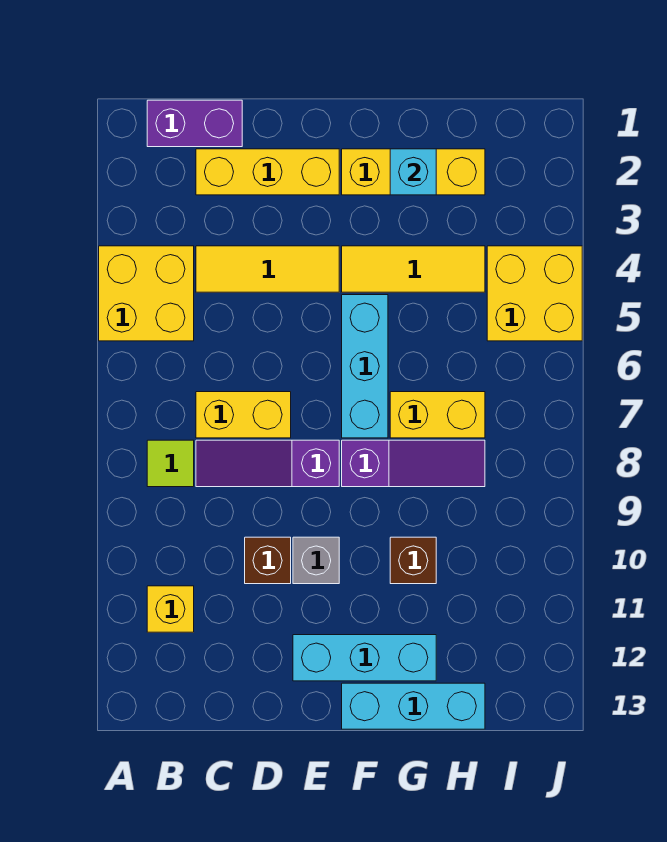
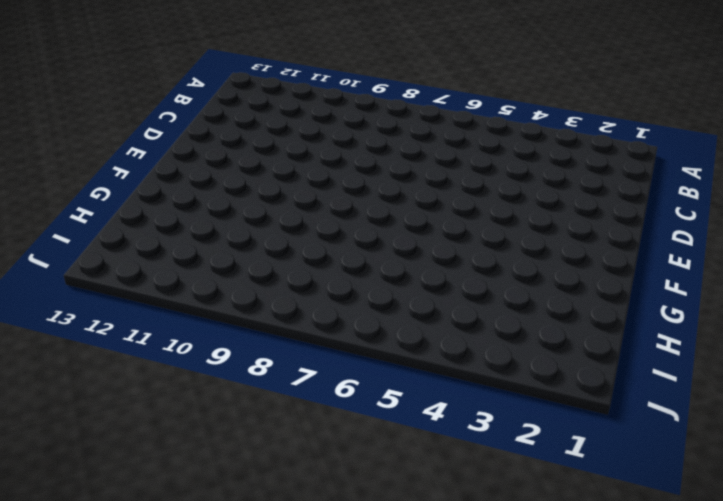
none -> yellow brick A4:B5 level 1
none -> purple brick B1:C1 level 1
none -> lime tile B8 level 1

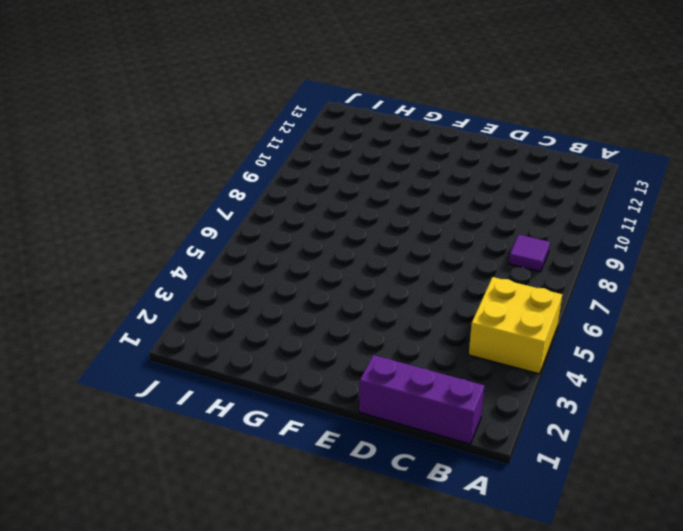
purple brick B1:D1 level 1 -> purple brick B1:C1 level 1
purple tile B8 level 1 -> lime tile B8 level 1
none -> yellow brick B11 level 1
none -> yellow brick C2:E2 level 1
none -> yellow tile C4:E4 level 1

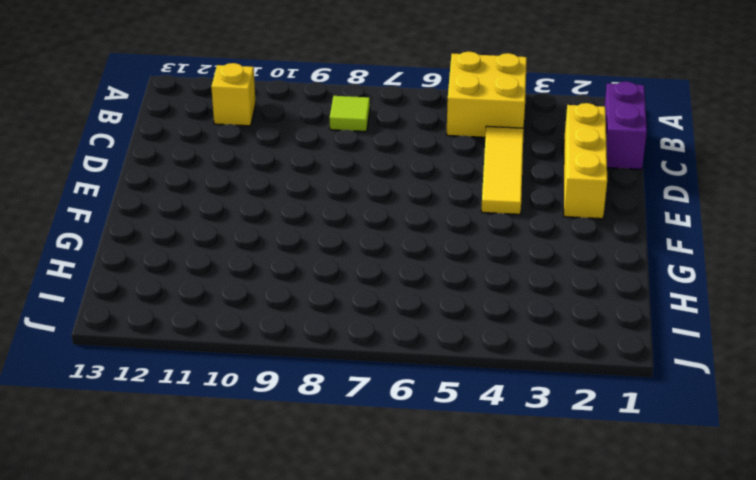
none -> yellow brick C7:D7 level 1
none -> purple slope C8:E8 level 1 top E
none -> brown brick D10 level 1

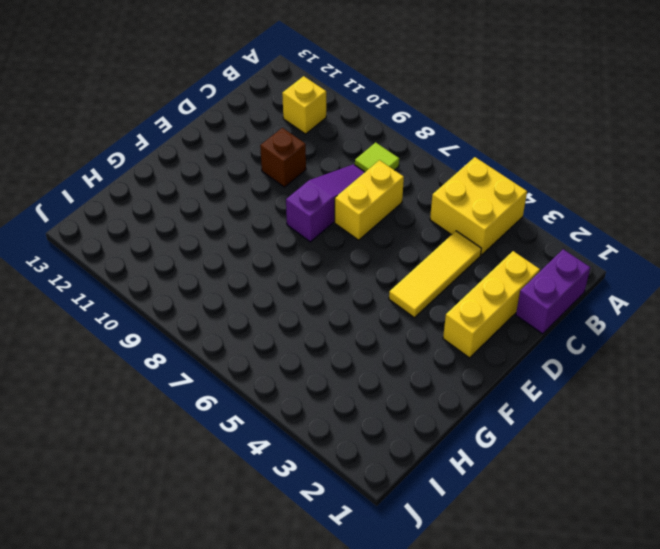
none -> grey brick E10 level 1
none -> cyan brick E12:G12 level 1
none -> yellow brick F2:H2 level 1

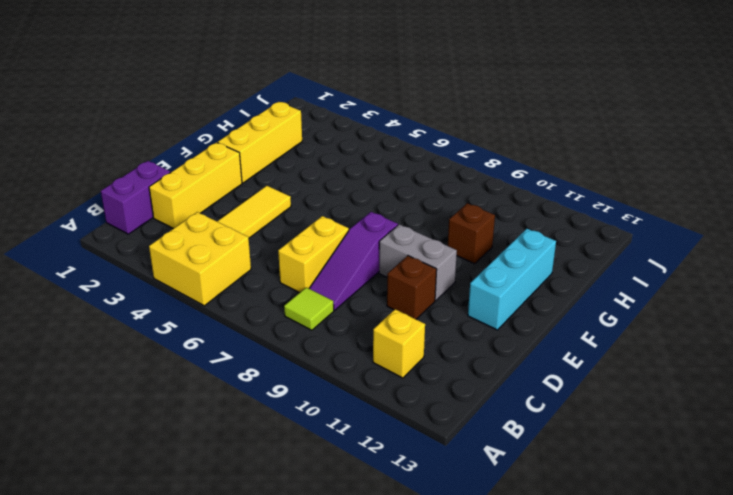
grey brick E9:E10 level 1 -> grey brick E10 level 1
none -> yellow tile F4:H4 level 1
none -> cyan brick F5:F7 level 1
none -> purple slope F8:H8 level 1 top F

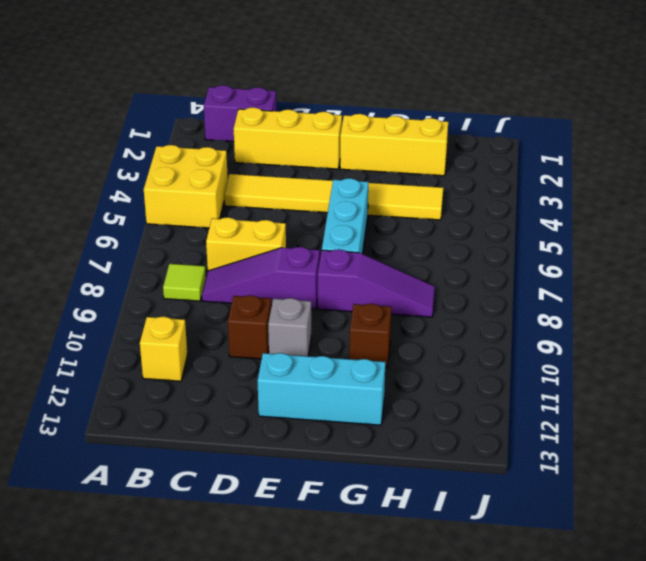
none -> cyan brick F13:H13 level 1
none -> yellow brick G7:H7 level 1
none -> yellow brick I4:J5 level 1

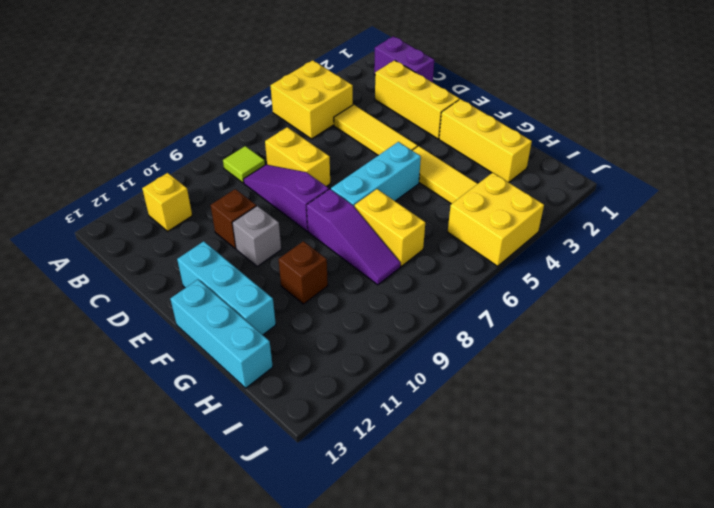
none -> cyan brick G2 level 2

